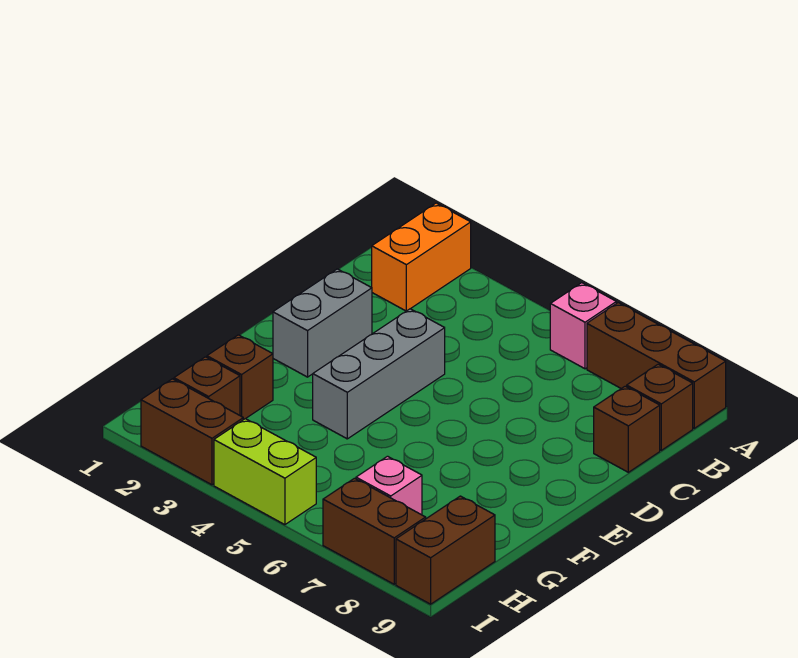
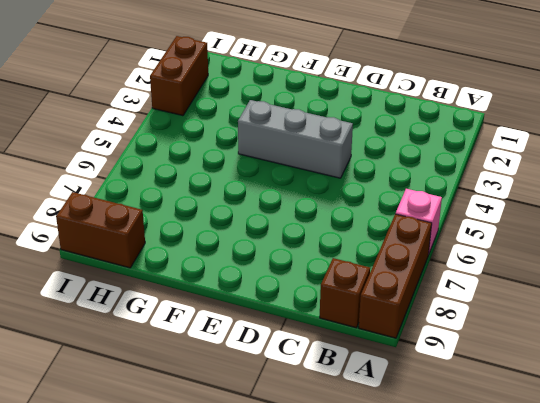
none -> orange brick A2:B2 level 1
none -> brown brick C9 level 1
none -> grey brick D2:E2 level 1

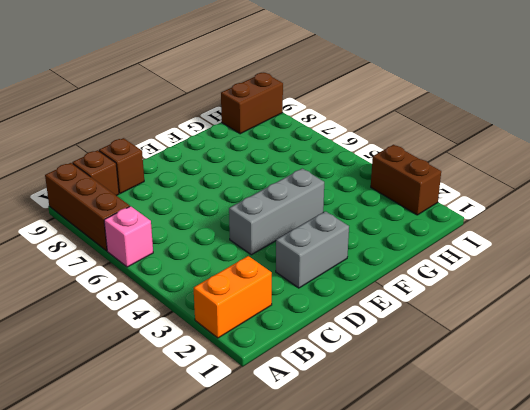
none -> brown brick G2 level 1
none -> brown brick H2 level 1
none -> pink brick H7 level 1

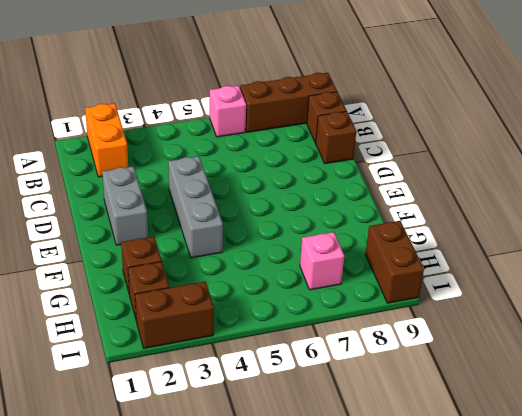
none -> lime brick I4:I5 level 1
none -> brown brick I7:I8 level 1

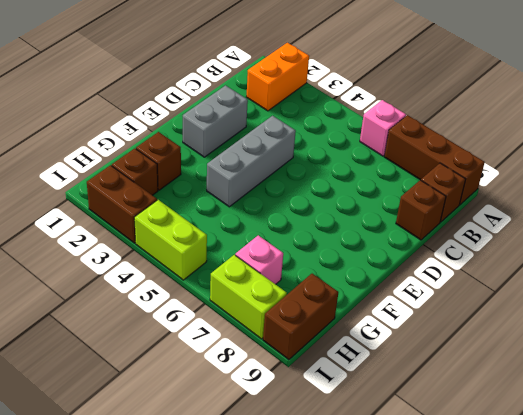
lime brick I7:I8 level 1 -> brown brick I7:I8 level 1

